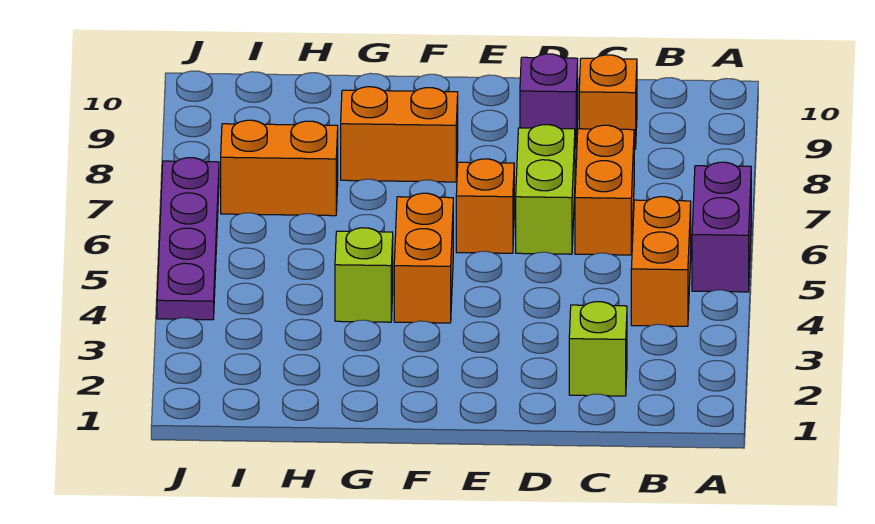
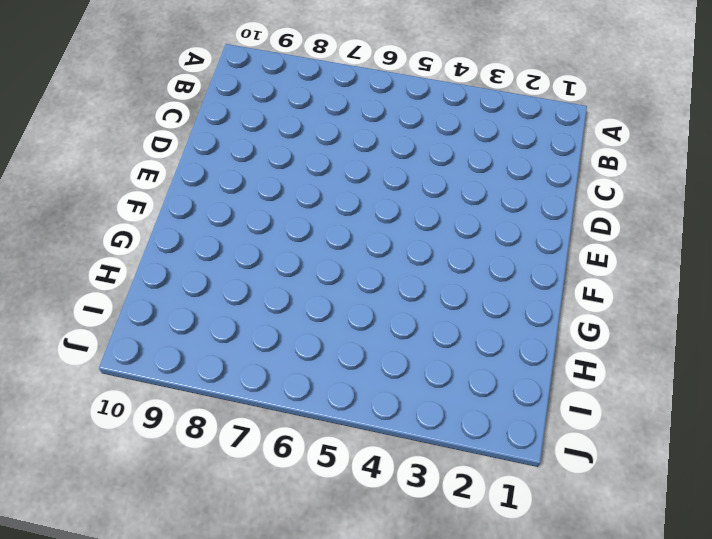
none -> purple brick A5:A6 level 1
none -> orange brick B4:B5 level 1
none -> lime brick C2 level 1

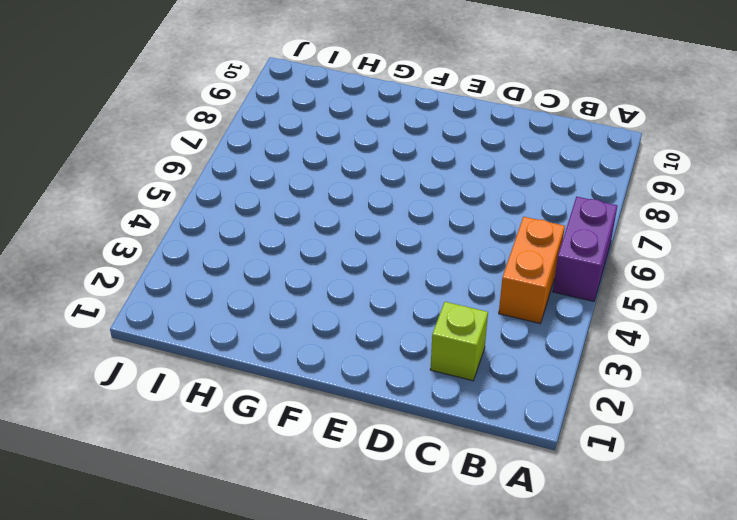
none -> orange brick C6:C7 level 1
none -> orange brick C9 level 1
none -> lime brick D6:D7 level 1

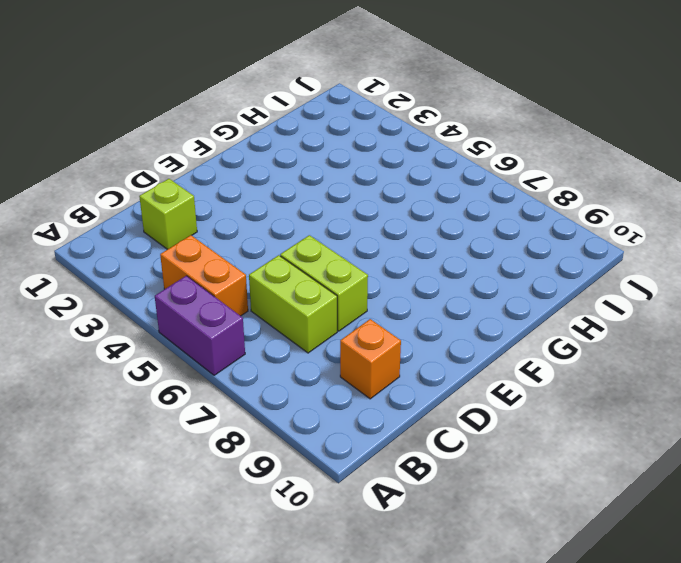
lime brick C6:C7 level 1 -> orange brick C6:C7 level 1
none -> purple brick D9 level 1
none -> orange brick E6 level 1
none -> orange brick F4:F5 level 1

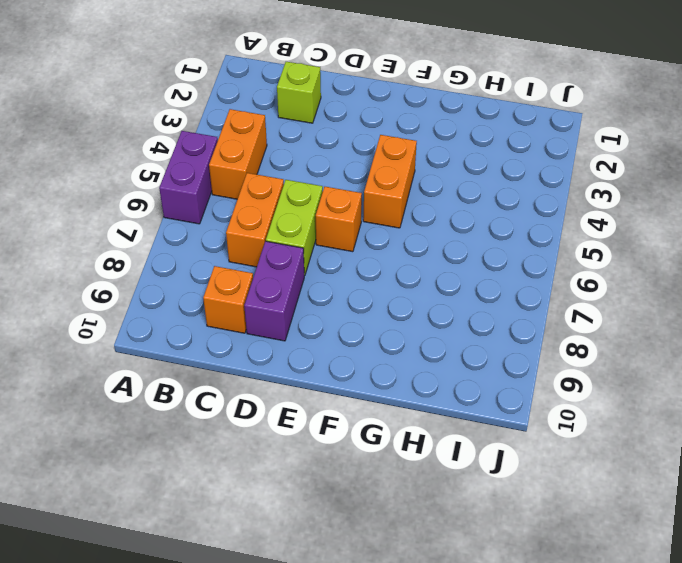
purple brick D8:D9 level 1 -> purple brick D9 level 1
none -> orange brick F8:G8 level 1
none -> lime brick G4 level 1
none -> orange brick H7:I7 level 1

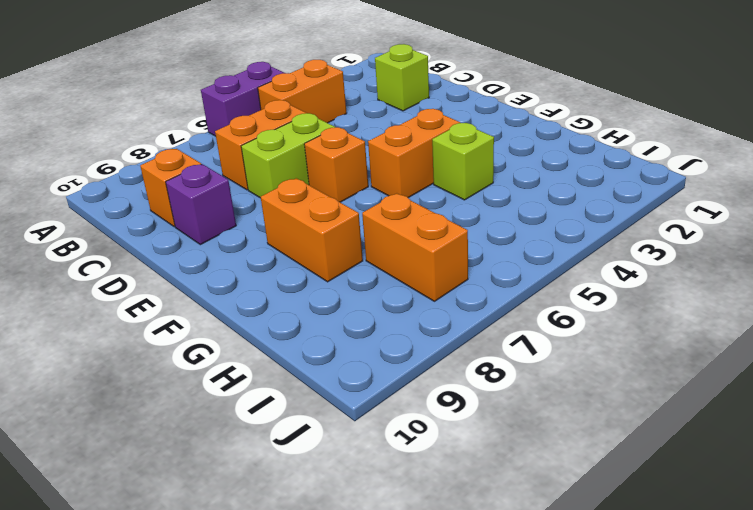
none -> purple plate J4:J7 level 1

